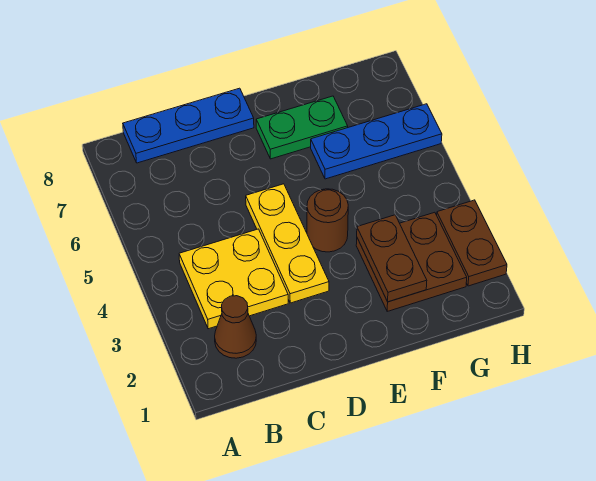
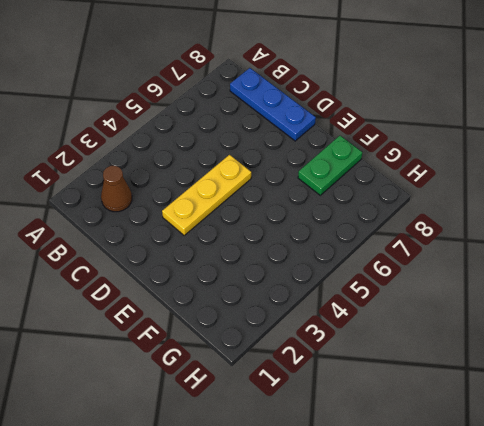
green plate F7:F8 level 1 -> green plate E7:F7 level 1
none -> yellow plate B3:C4 level 1
none -> brown round brick E4 level 1

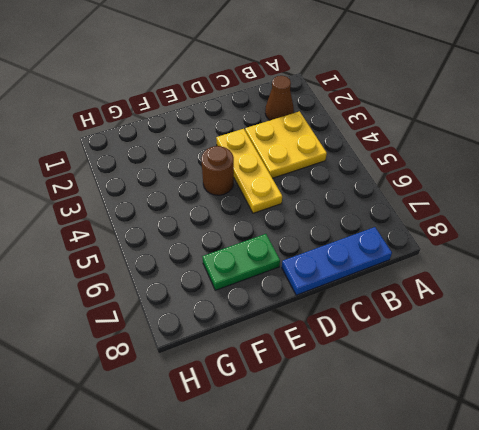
none -> brown plate F2:G3 level 1
none -> blue plate F6:H6 level 1

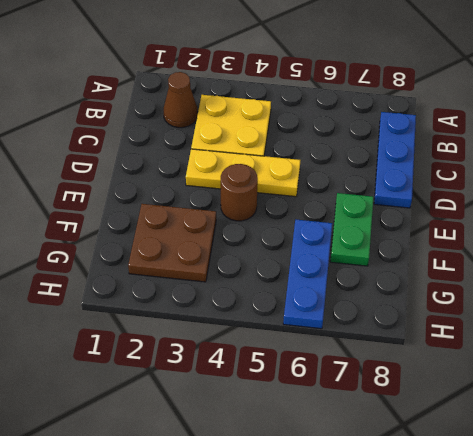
none -> brown plate H2:H3 level 1
none -> brown plate F2:F3 level 2

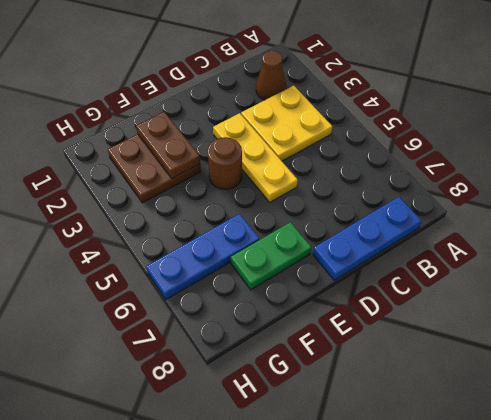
none -> brown plate H2:H3 level 1

